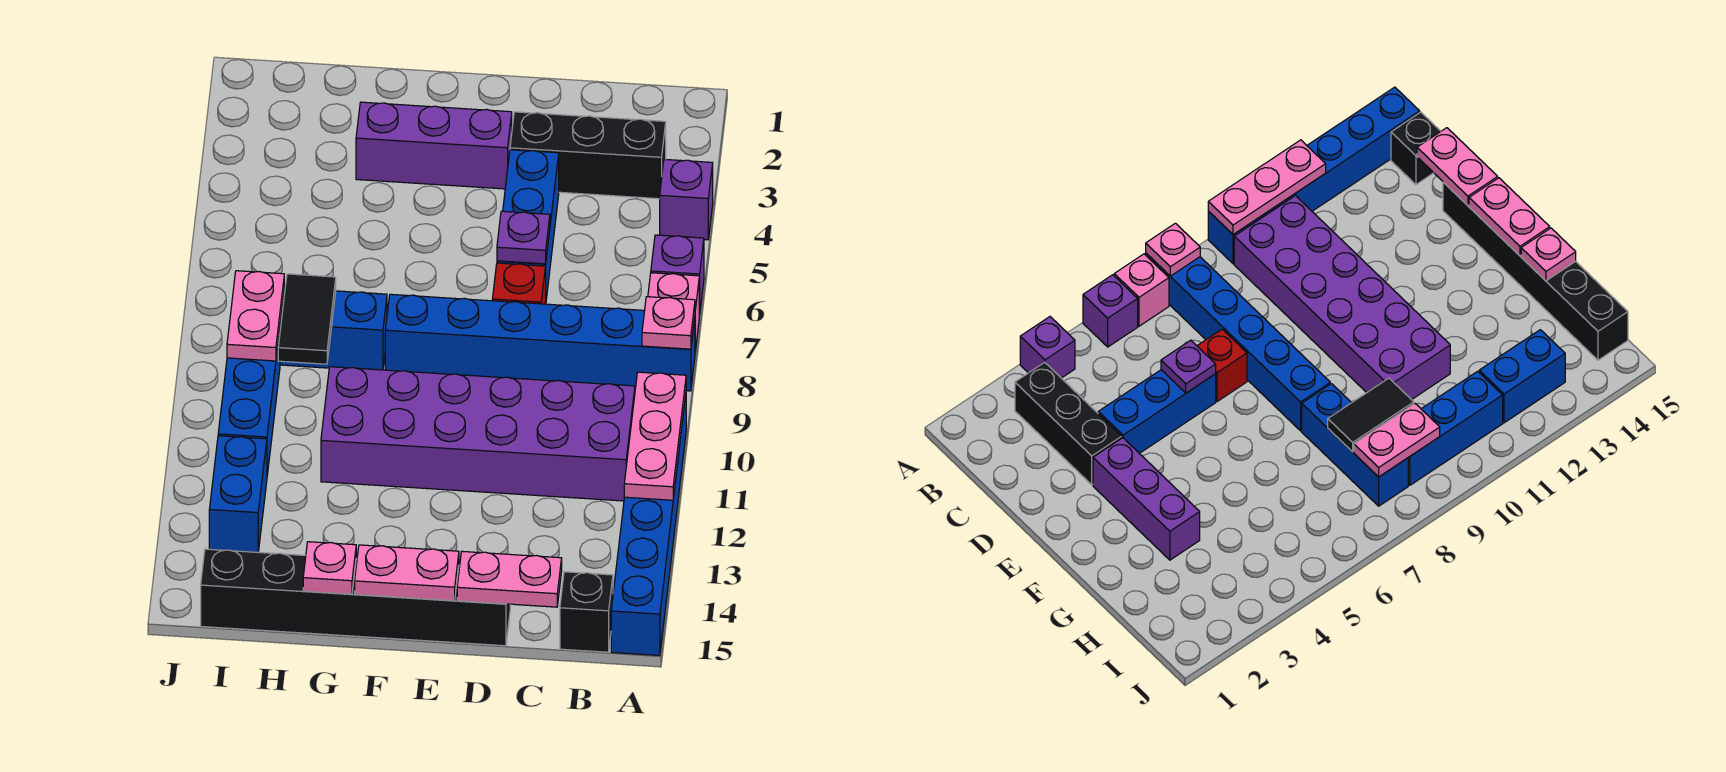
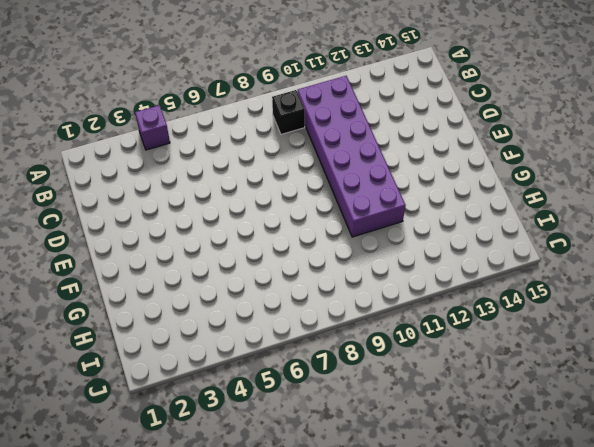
black brick B9 level 1 -> black brick B15 level 1
none -> purple brick A6 level 1
none -> pink brick A7 level 1
none -> blue brick A8:F8 level 1

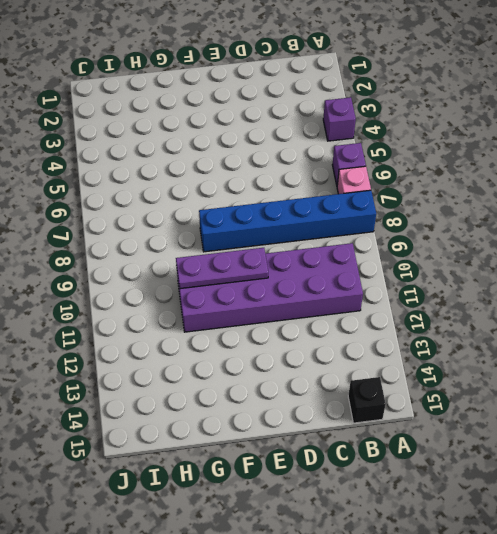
purple plate E10:G10 level 2 -> none
none -> blue brick A10:A15 level 1
none -> black brick B3:D3 level 1
none -> blue brick D4:D6 level 1

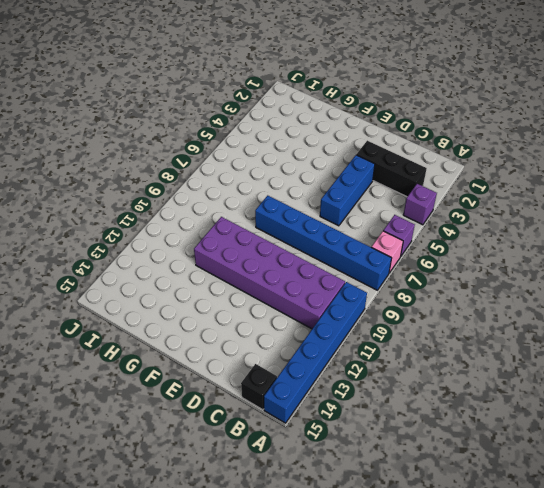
none -> red brick D7 level 1
none -> black brick D15:I15 level 1
none -> purple brick E3:G3 level 1

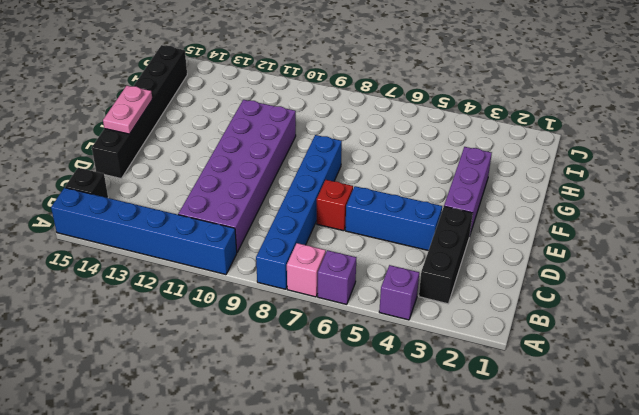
none -> blue brick G8:I8 level 1
none -> blue brick I9:I11 level 1
none -> blue brick I12:I13 level 1

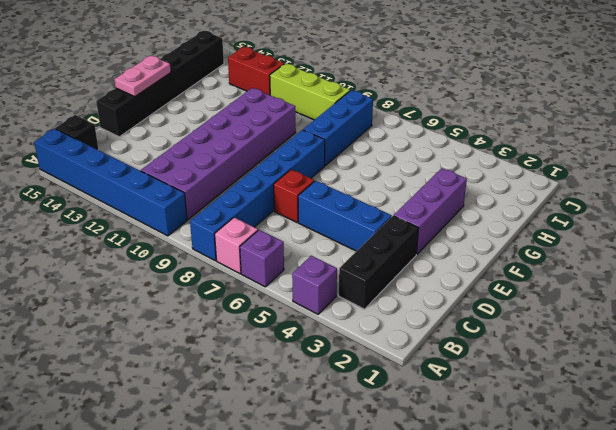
lime brick I9:I11 level 1 -> blue brick I9:I11 level 1
red brick I12:I13 level 1 -> blue brick I12:I13 level 1
none -> pink plate A8 level 2
none -> pink plate A10:A12 level 2
none -> pink plate C15:D15 level 2

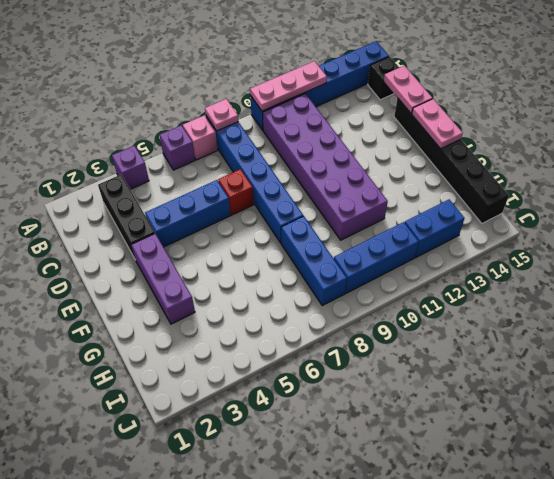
none -> purple plate D6 level 2
none -> pink plate G15 level 2
none -> black tile H8:H9 level 2

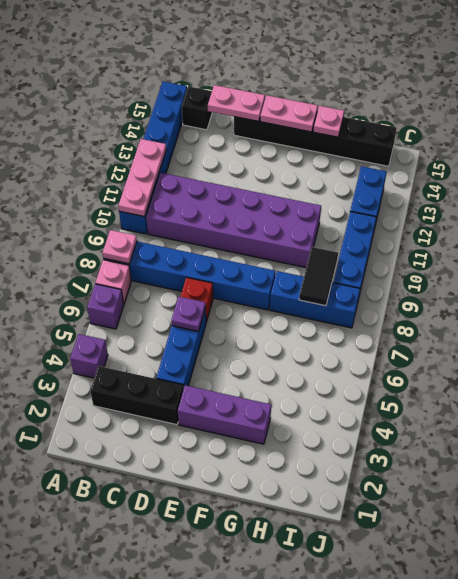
none -> pink plate I8:I9 level 2

